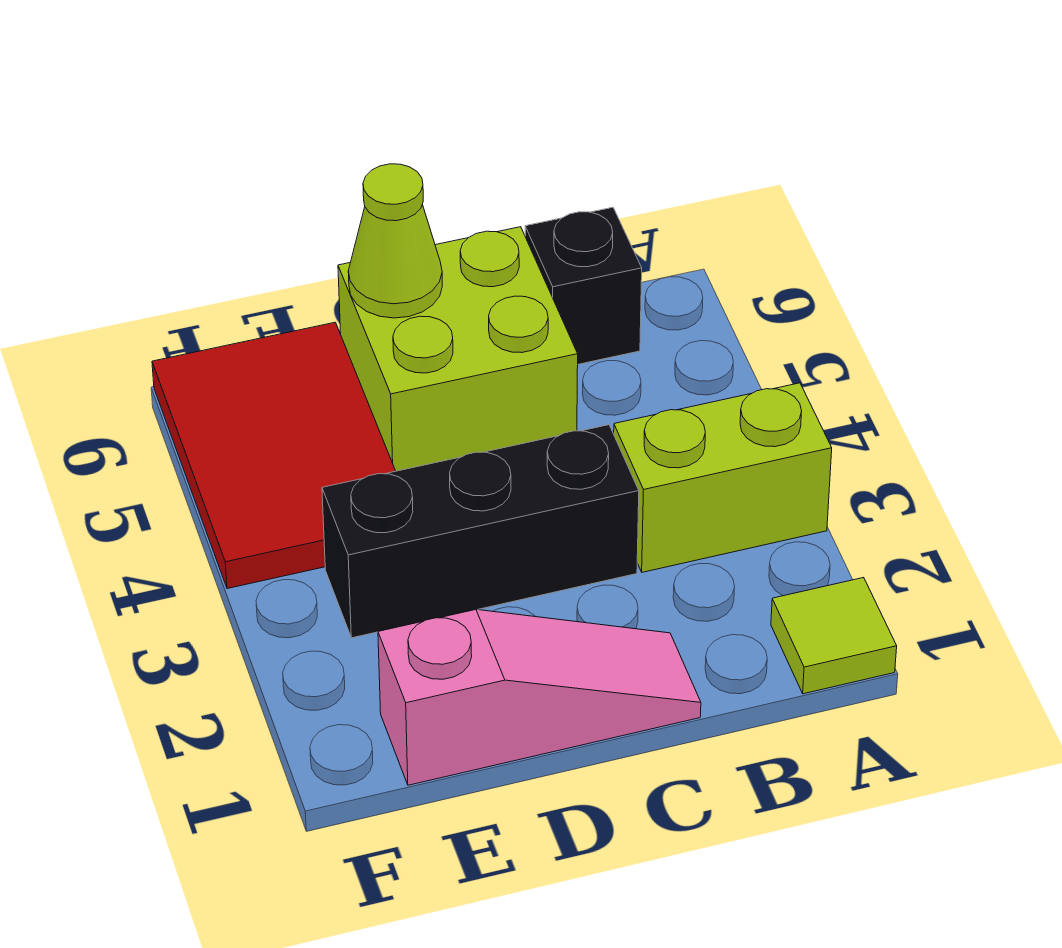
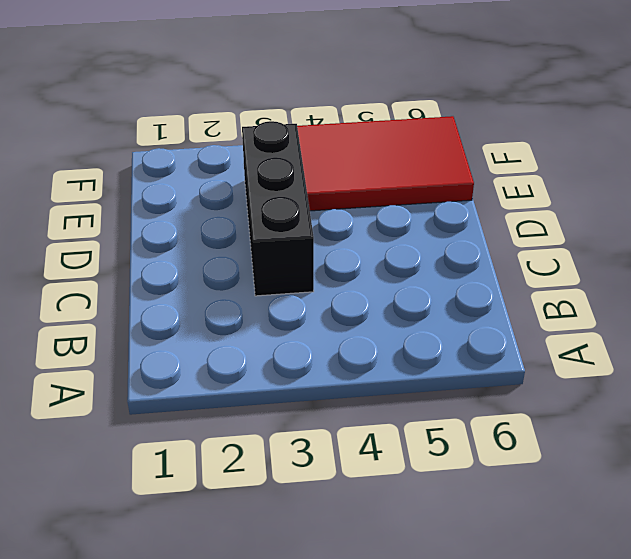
none -> lime tile A1 level 1
none -> lime brick A3:B3 level 1

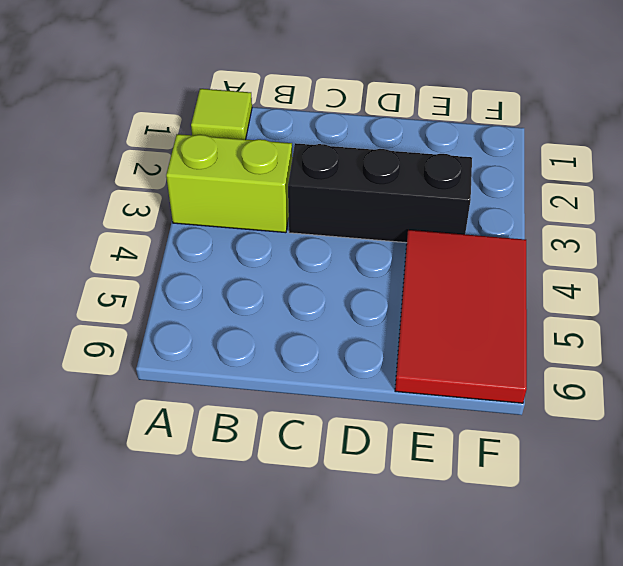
none -> black brick B6 level 1
none -> pink slope C1:E1 level 1 top E

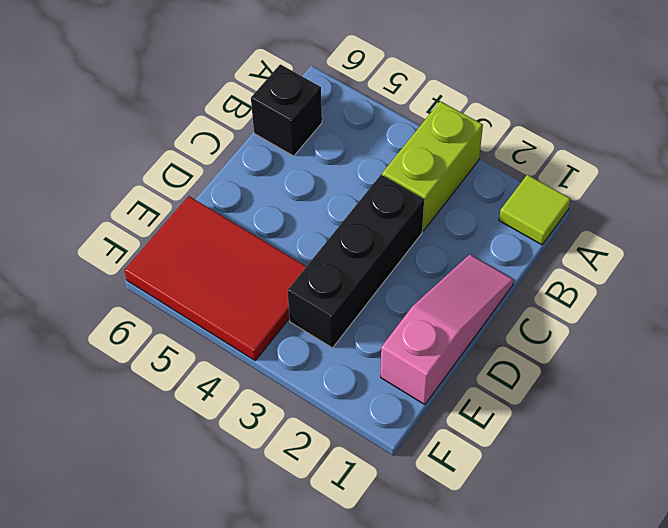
none -> lime brick C5:D6 level 1
none -> lime cone D6 level 2

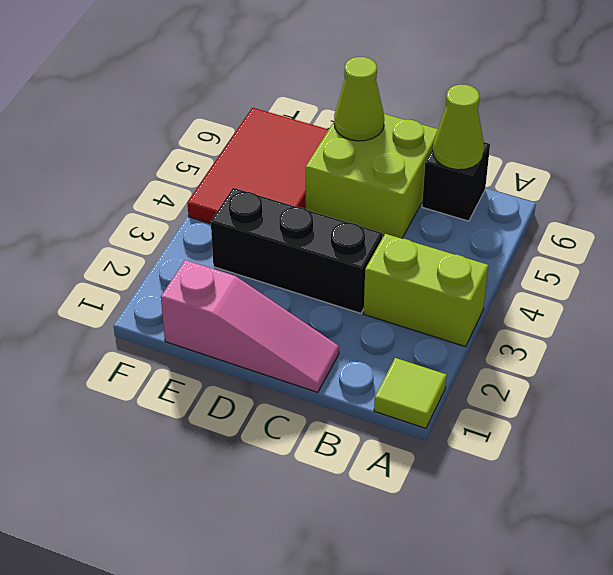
lime cone B6 level 2 -> none

